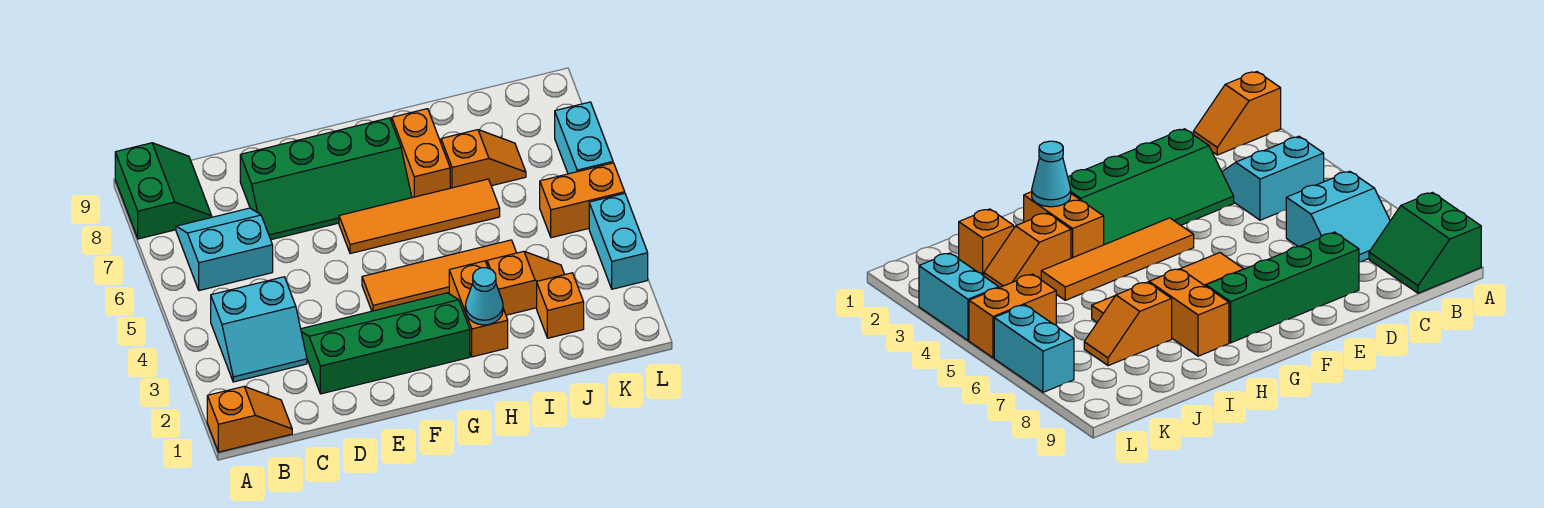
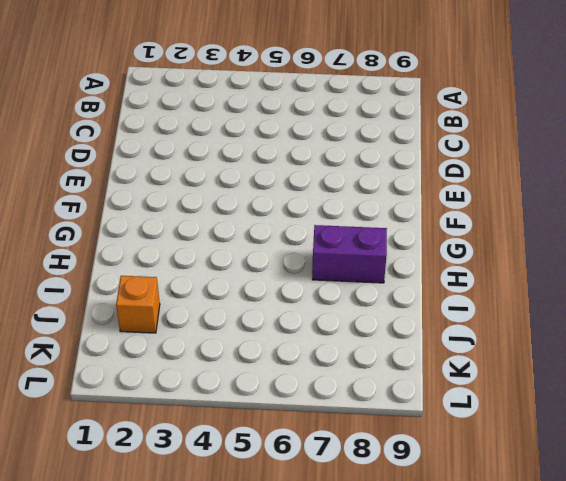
purple brick H7:H8 level 1 -> orange brick H7:H8 level 1
none -> orange slope A1:B1 level 1 top A
none -> green slope A8:B9 level 1 top A
none -> cyan slope B3:C4 level 1 top 4

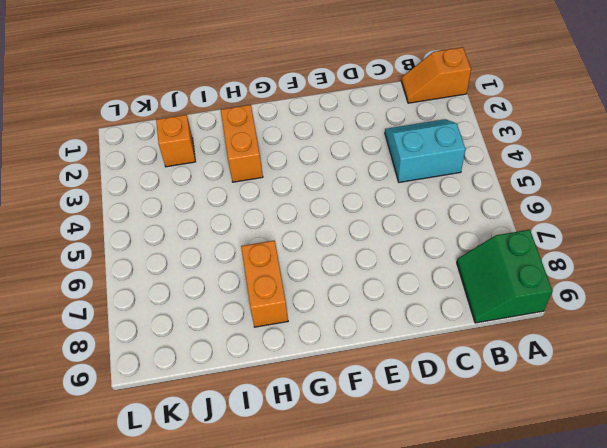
none -> cyan slope B6:C7 level 1 top 6
none -> green slope D2:G3 level 1 top 2
none -> green slope D7:G8 level 1 top 8

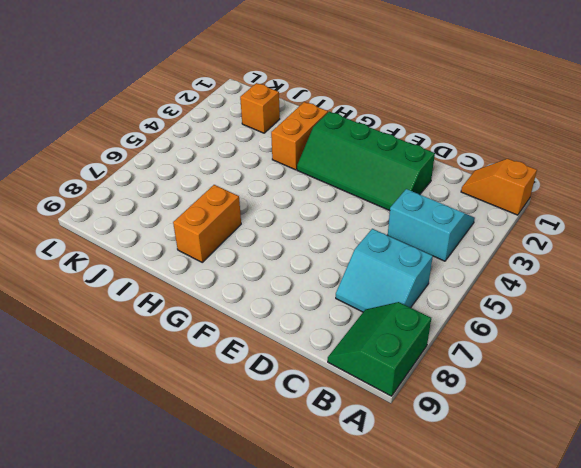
none -> green slope D7:G8 level 1 top 8
none -> orange tile F4:I4 level 1
none -> orange tile F6:I6 level 1

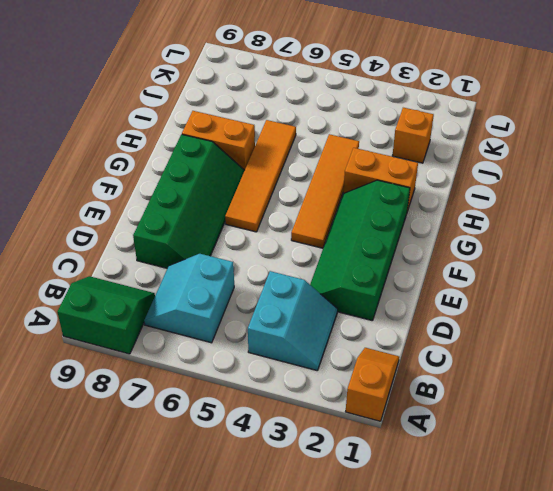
none -> orange slope I3:J3 level 1 top I
none -> orange slope I7:J7 level 1 top I
none -> orange brick K5:L5 level 1

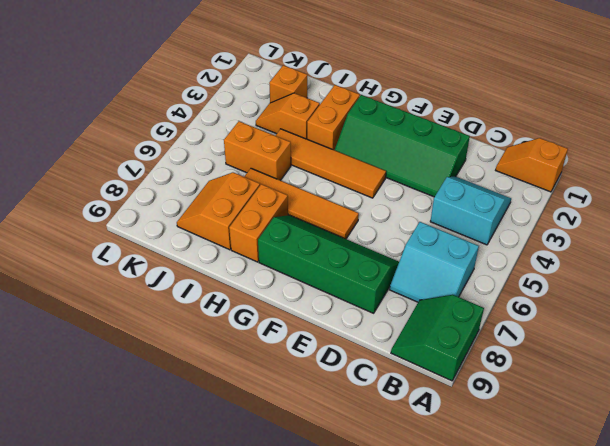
orange brick I5:J5 level 1 -> orange brick K5:L5 level 1
orange slope I7:J8 level 1 top I -> orange slope I7:J7 level 1 top I
none -> cyan brick L3:L4 level 1
none -> cyan brick L6:L7 level 1
none -> cyan cone H2 level 2

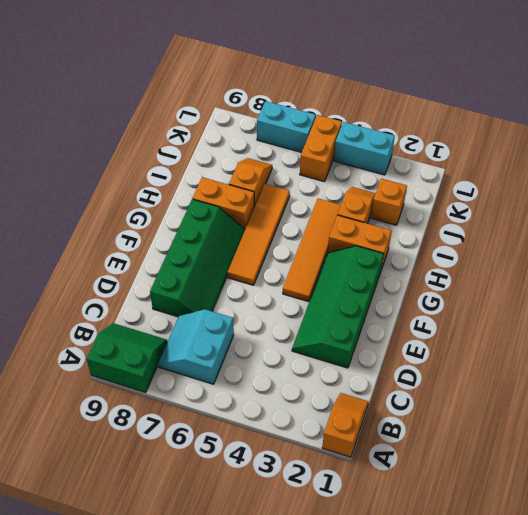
none -> cyan slope B3:C4 level 1 top 4
none -> cyan cone H2 level 2

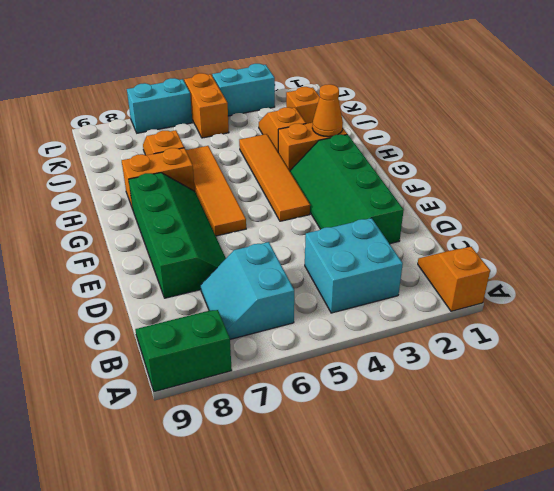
cyan brick B3:C4 level 1 -> cyan slope B3:C4 level 1 top 4
orange cone H2 level 2 -> cyan cone H2 level 2

